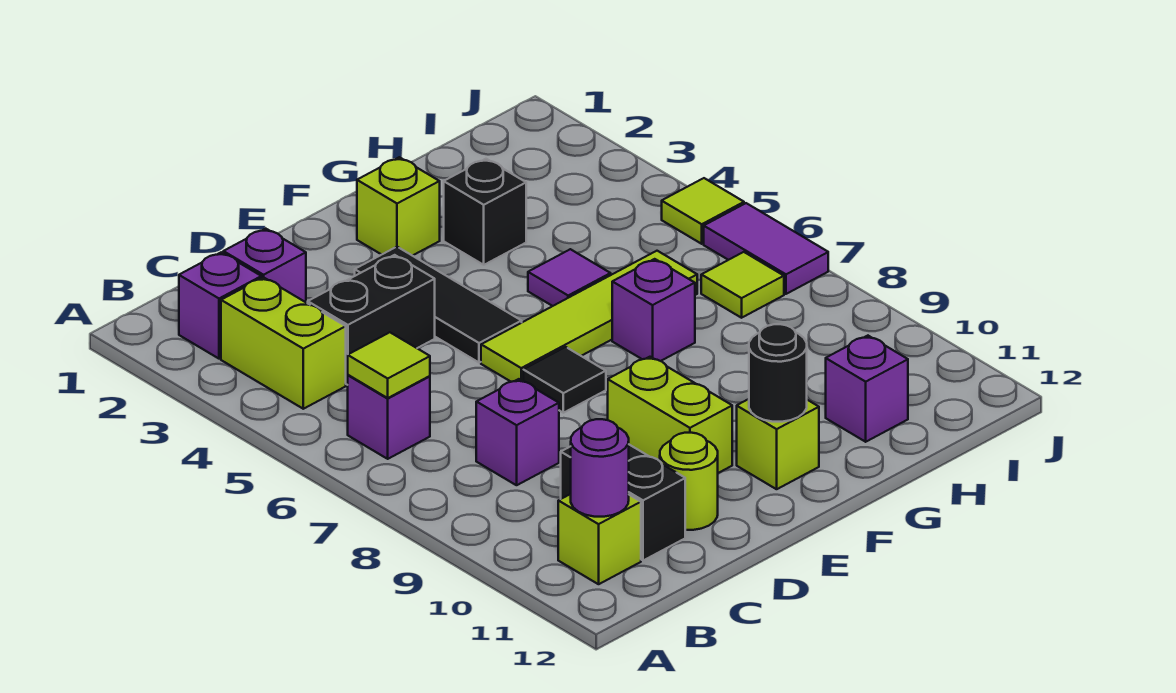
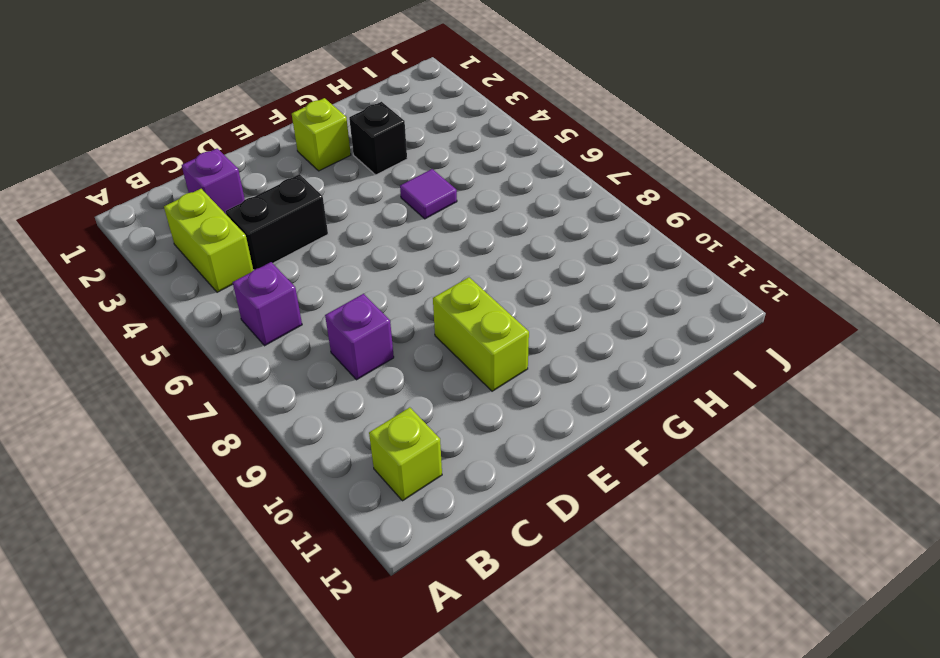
none -> purple brick B2 level 1
none -> black brick C10:C11 level 1
none -> lime round brick D11 level 1

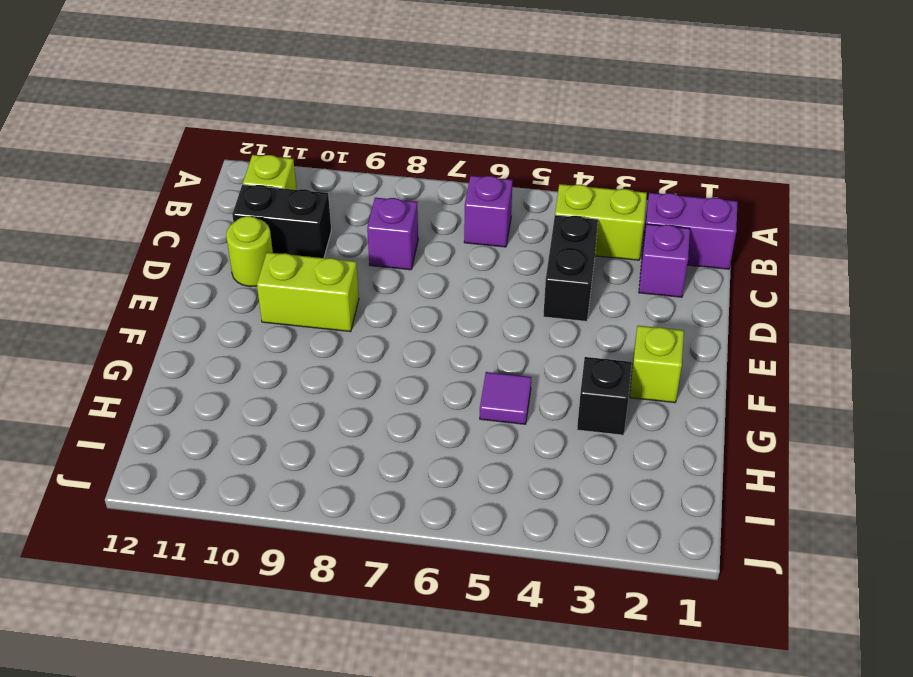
purple brick B1:B2 level 1 -> purple brick B2 level 1
none -> black tile E3:E5 level 1
none -> lime tile E6:H6 level 1
none -> black tile E7 level 1

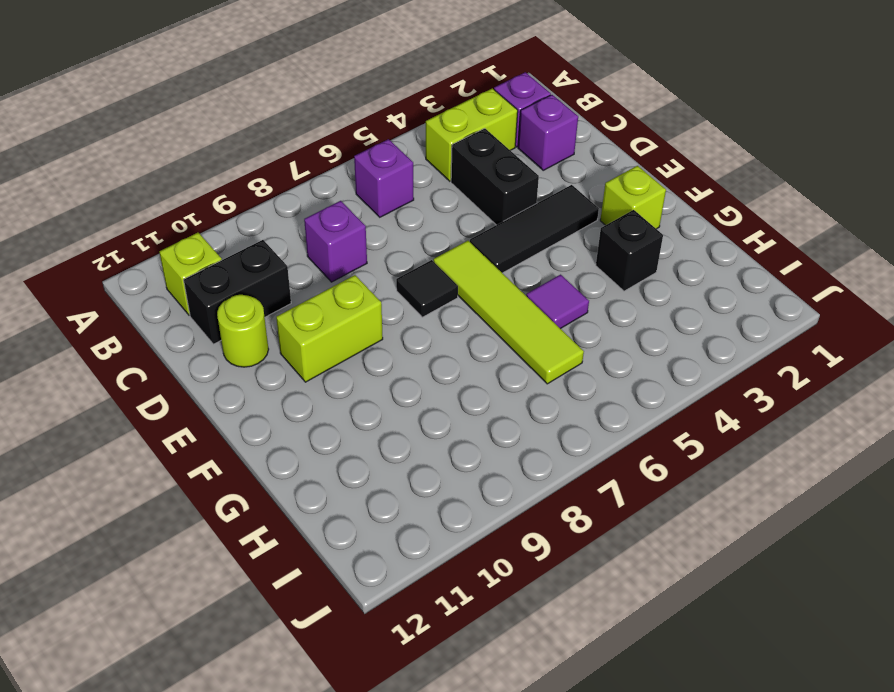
none -> lime brick F11 level 1
none -> purple brick G7 level 1
none -> purple brick H11 level 1

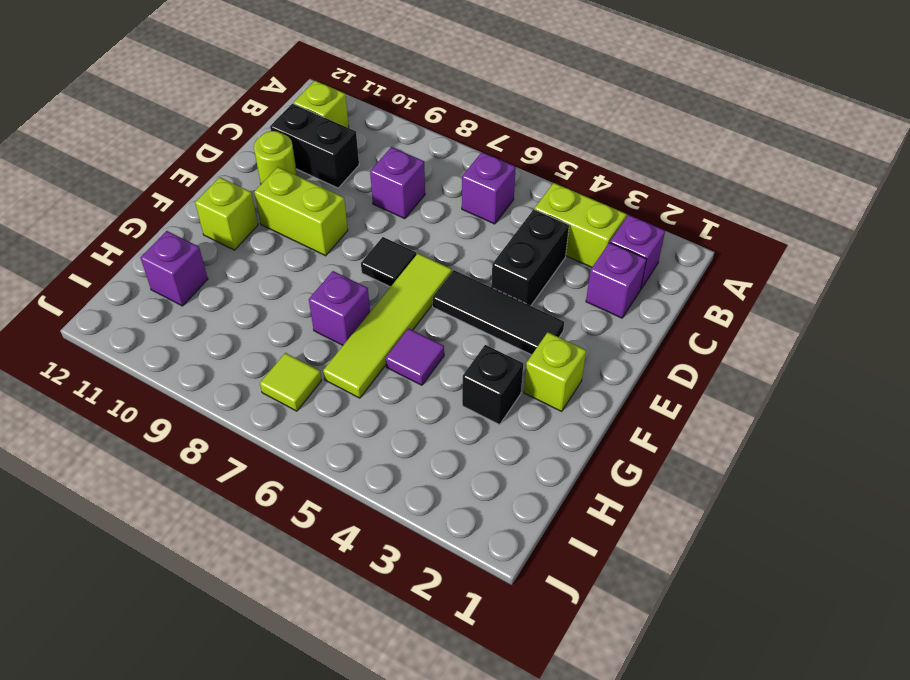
none -> lime tile J5 level 1
none -> purple tile J6:J7 level 1
none -> lime tile B6 level 2

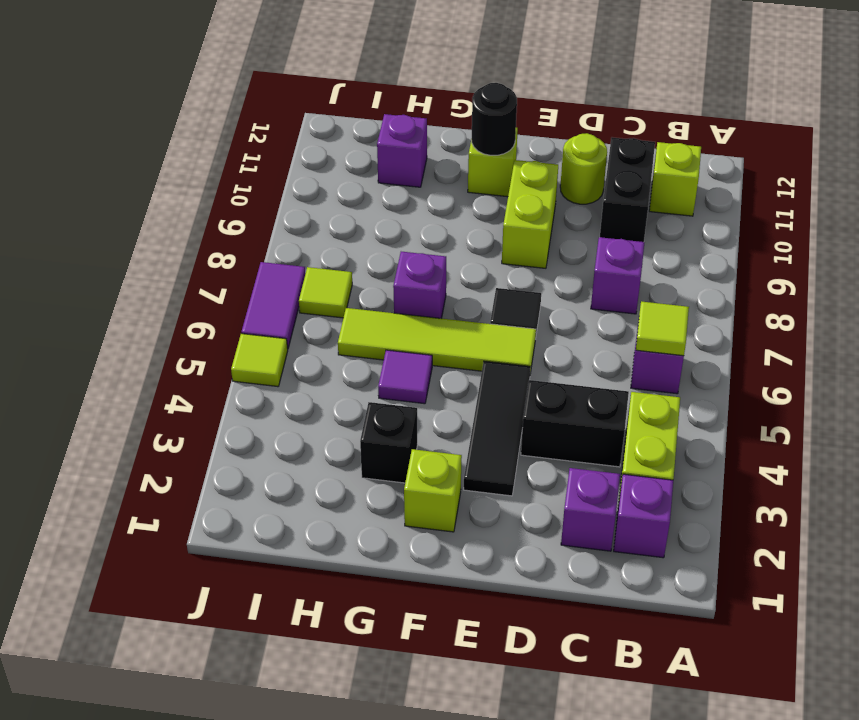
none -> purple round brick B11 level 2

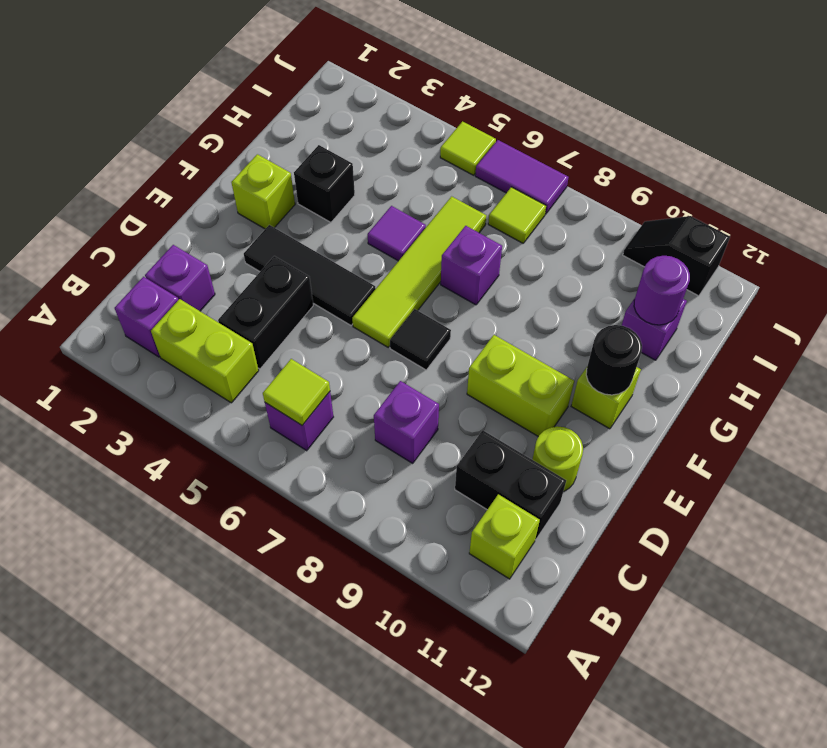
purple round brick H11 level 2 -> purple round brick B11 level 2
black slope J10:J11 level 1 top 11 -> none

